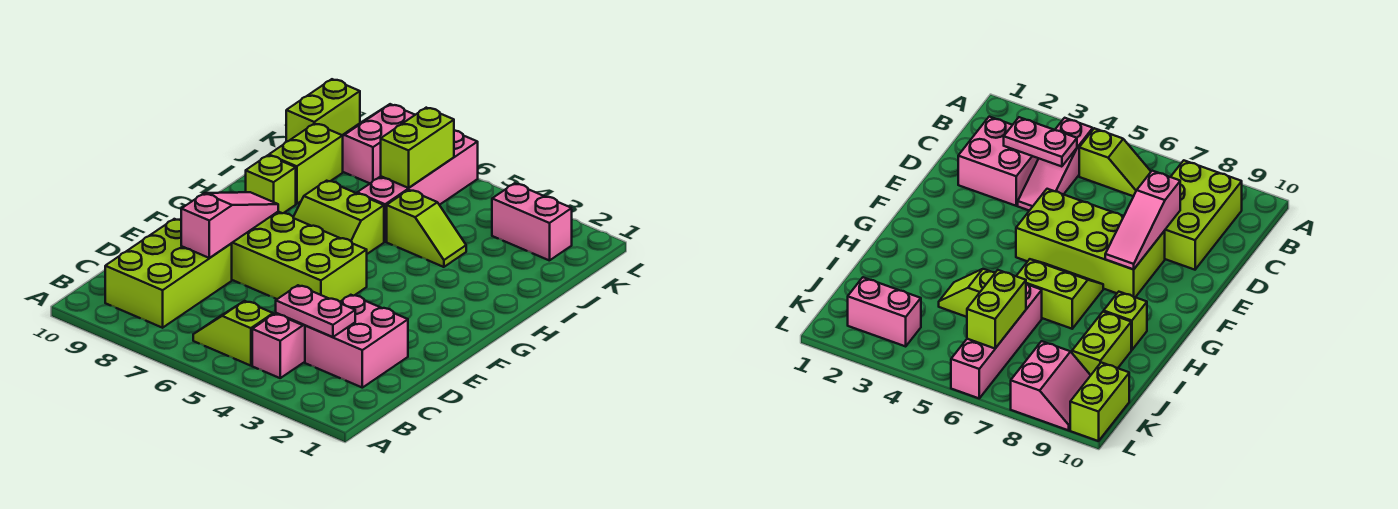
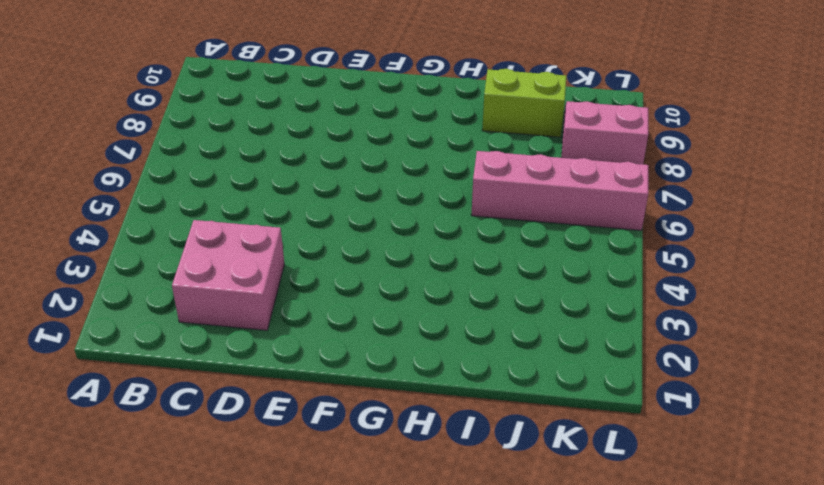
none -> pink slope B4:D4 level 1 top B
none -> lime slope B5:B6 level 1 top 5
none -> lime brick B8:D9 level 1

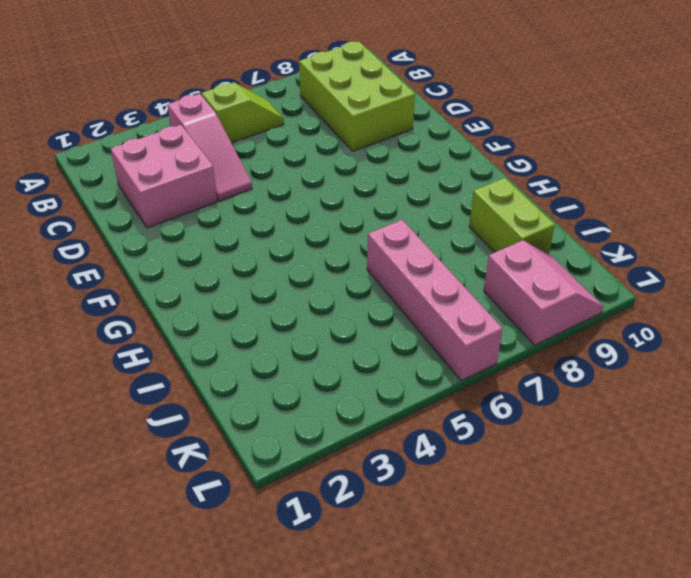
none -> lime brick E5:F8 level 1
none -> lime slope G6:H7 level 1 top H
none -> lime brick H9 level 1

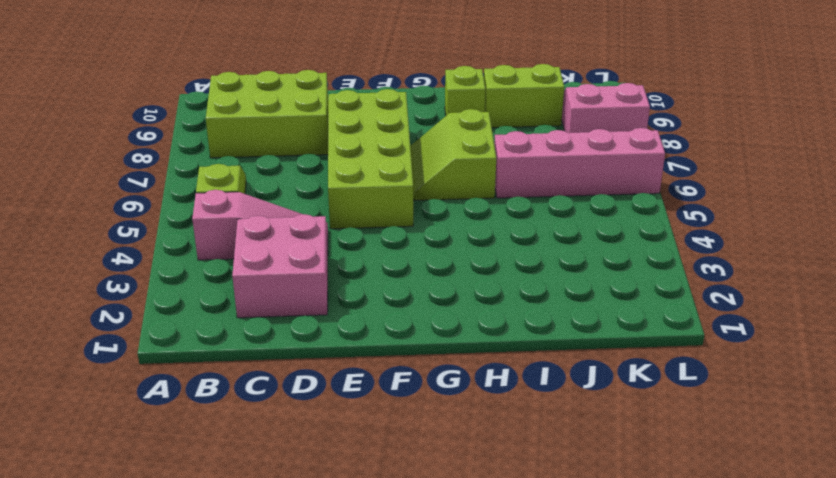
none -> lime slope I4:I5 level 1 top 5
none -> pink brick K2:K3 level 1
none -> lime brick K10:L10 level 1

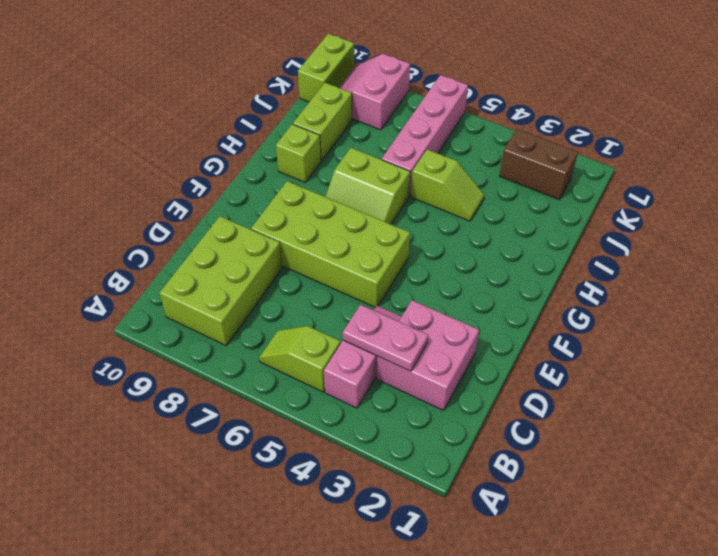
brown brick K2:K3 level 1 -> pink brick K2:K3 level 1
none -> pink slope D8:F8 level 2 top D
none -> lime brick J6:K6 level 2

